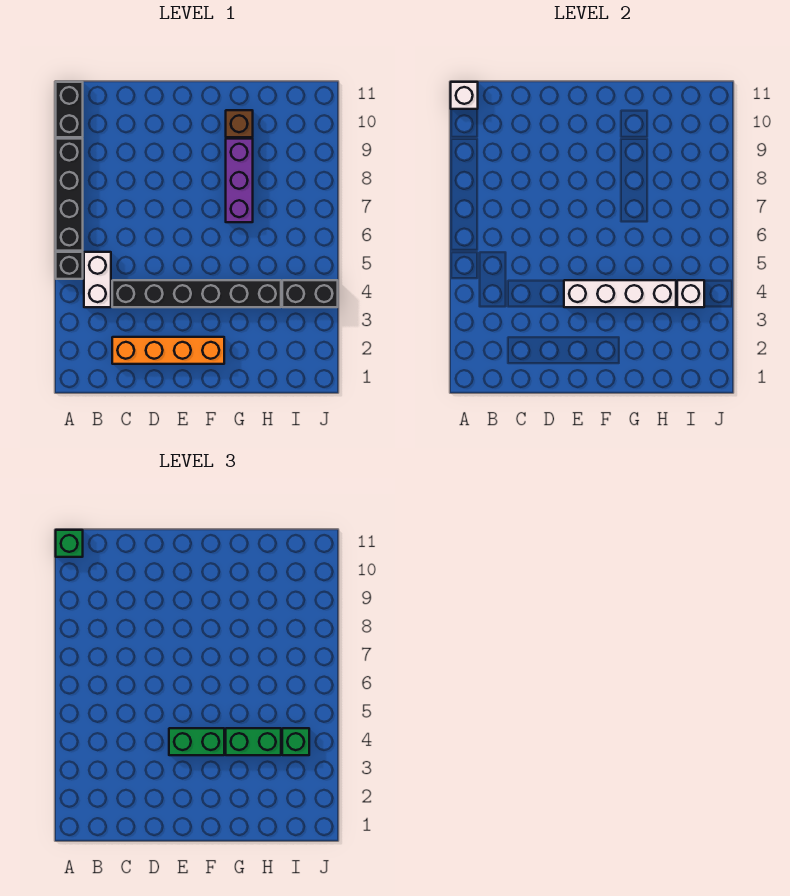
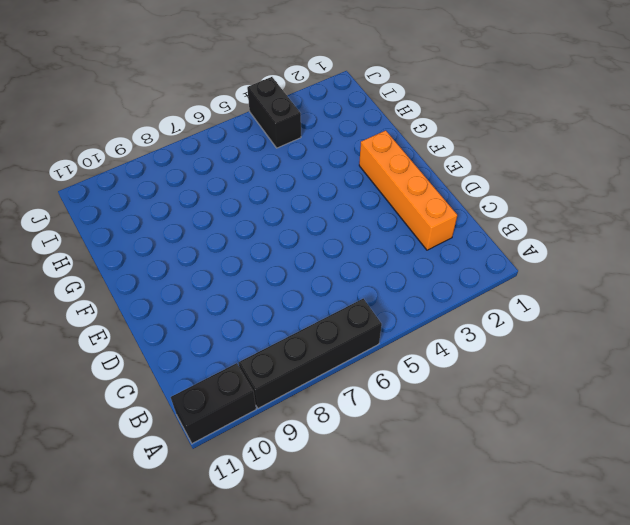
none -> black brick A5 level 1
none -> white brick B4:B5 level 1
none -> black brick C4:H4 level 1

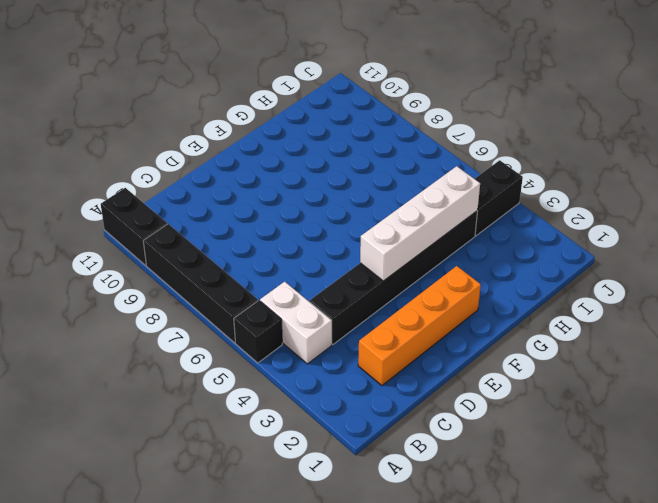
none -> purple brick G7:G9 level 1
none -> brown brick G10 level 1
none -> white brick A11 level 2

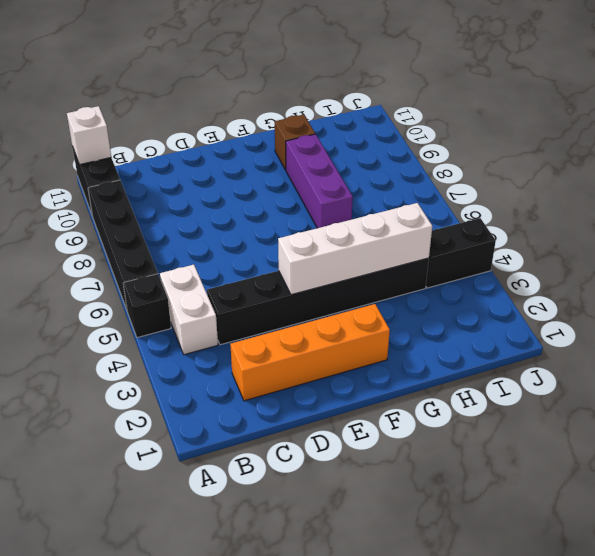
none -> white brick I4 level 2
none -> green brick A11 level 3
none -> green brick E4:F4 level 3

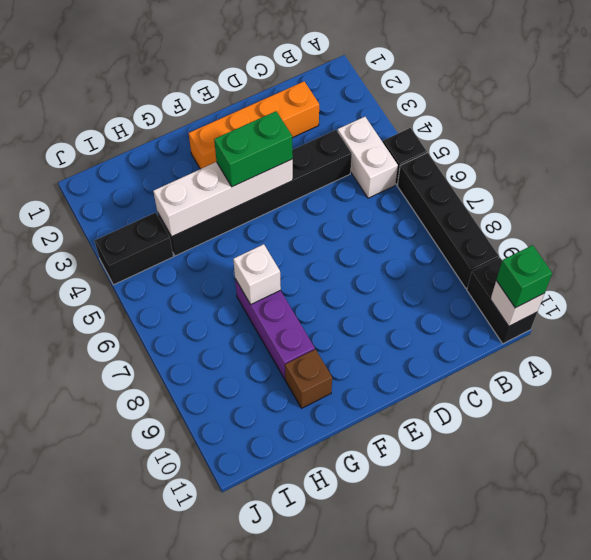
white brick G7 level 2 -> white brick I4 level 2
none -> green brick G4:H4 level 3
none -> green brick I4 level 3

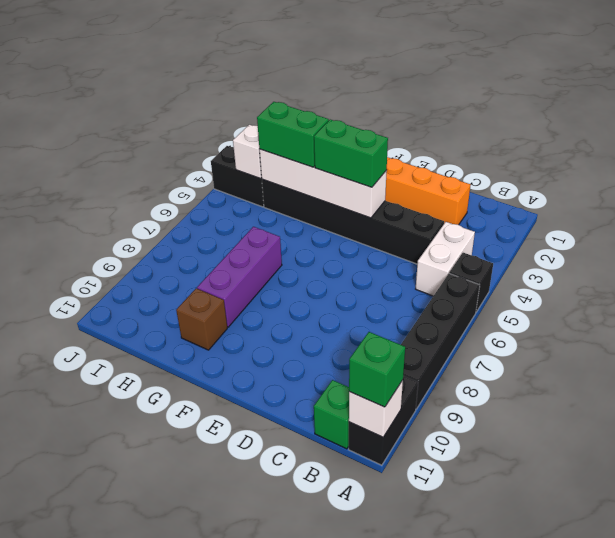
green brick B11 level 1 -> green brick I4 level 3

